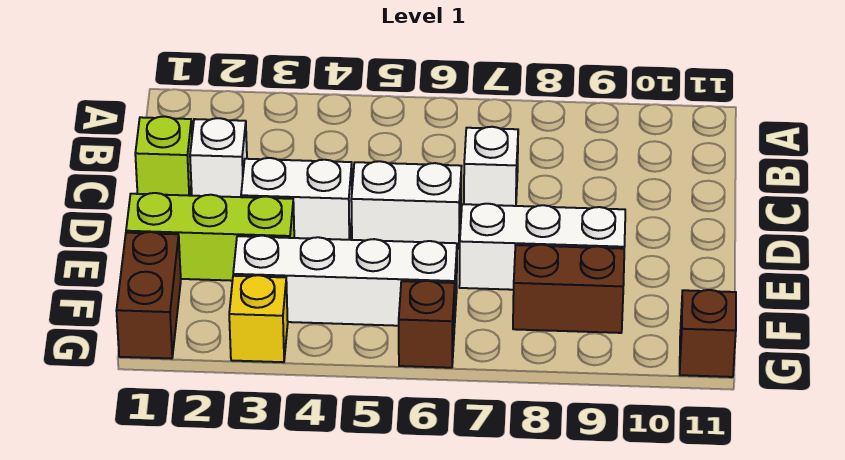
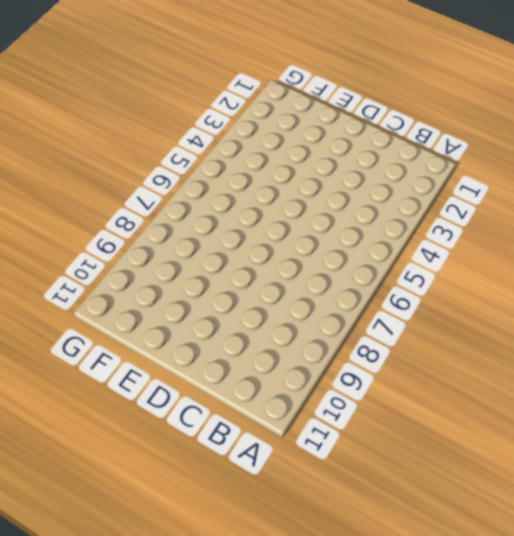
none -> lime brick C1 level 1
none -> white brick C2 level 1
none -> white brick C7 level 1

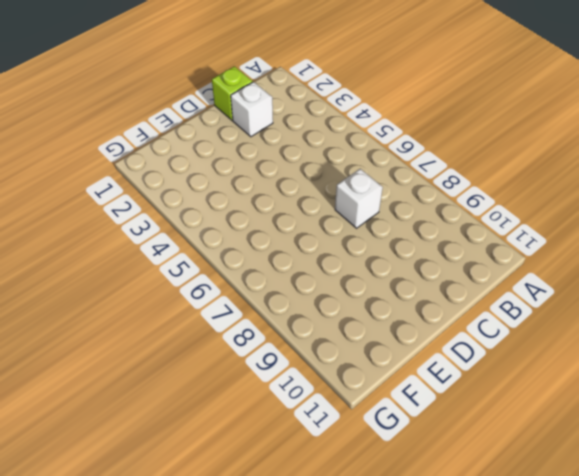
none -> white brick D3:D4 level 1
none -> white brick D5:D6 level 1
none -> lime brick E1:E3 level 1

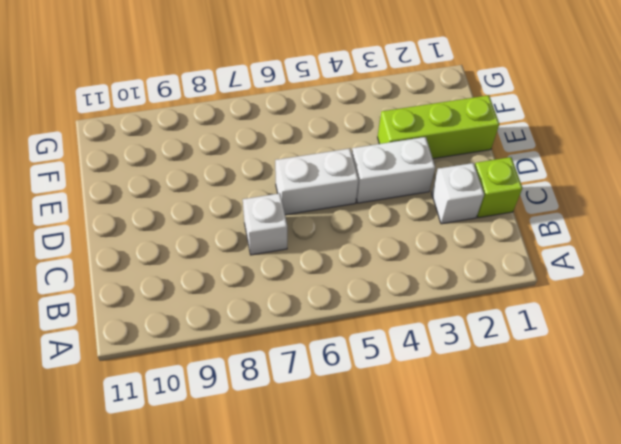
none -> white brick E7:E9 level 1
none -> brown brick F1:G1 level 1
none -> white brick F3:F6 level 1

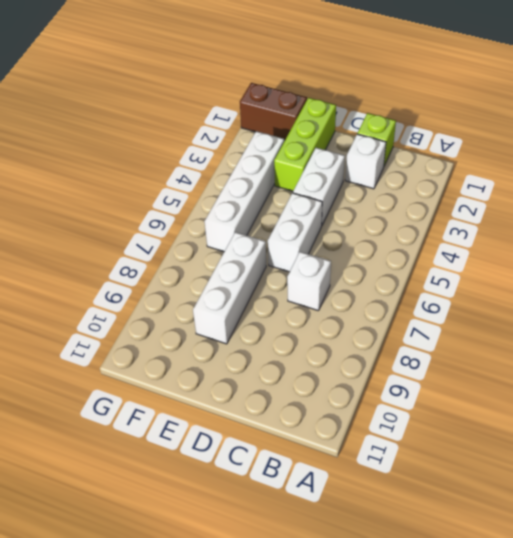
none -> brown brick F8:F9 level 1
none -> yellow brick G3 level 1
none -> brown brick G6 level 1

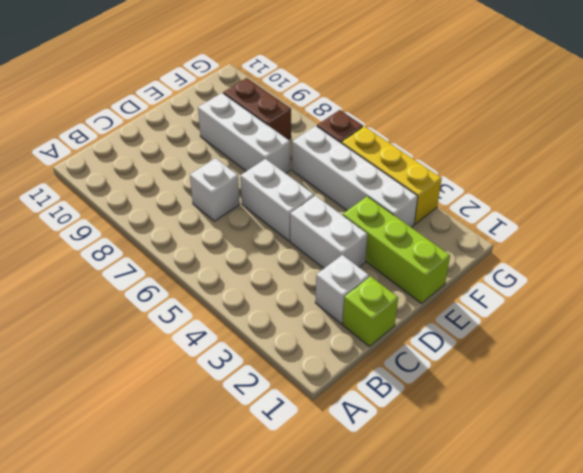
yellow brick G3:G5 level 1 -> yellow brick G3 level 1
none -> brown brick F1:G1 level 1
none -> brown brick G11 level 1

